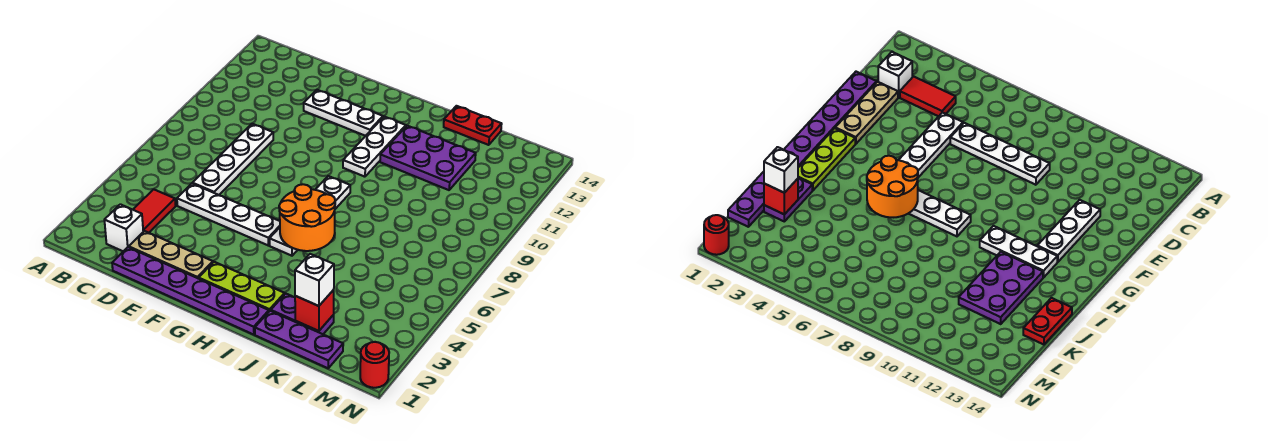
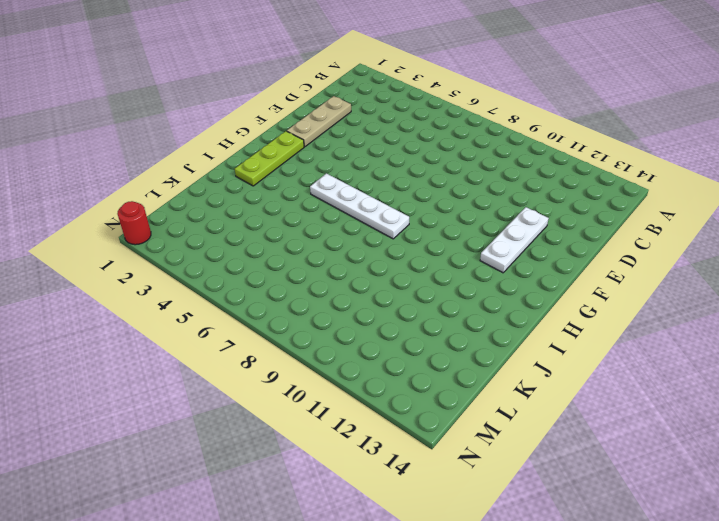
none -> white brick C2 level 1
none -> red tile C3:C4 level 1
none -> purple plate D1:I1 level 1

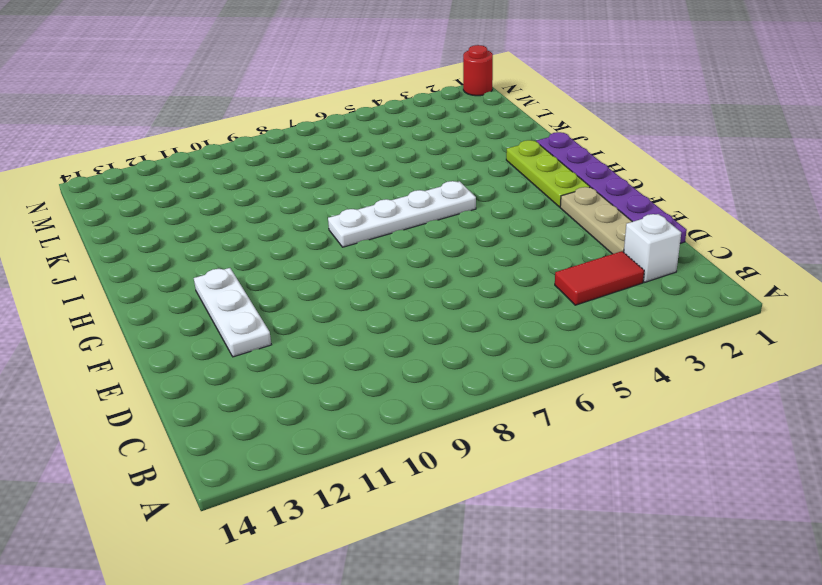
none -> white plate D5:G5 level 1
none -> white plate D6:D9 level 1
none -> white plate H10:H12 level 1

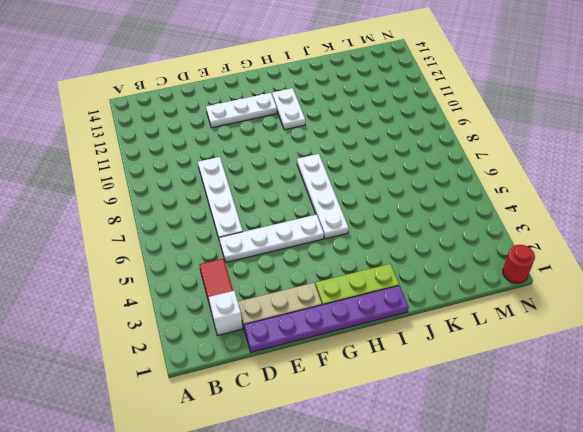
white plate H11:H12 level 1 -> white plate H10:H12 level 1
none -> purple plate I11:K12 level 1
none -> purple plate J1:L1 level 1
none -> purple plate J2:K2 level 1

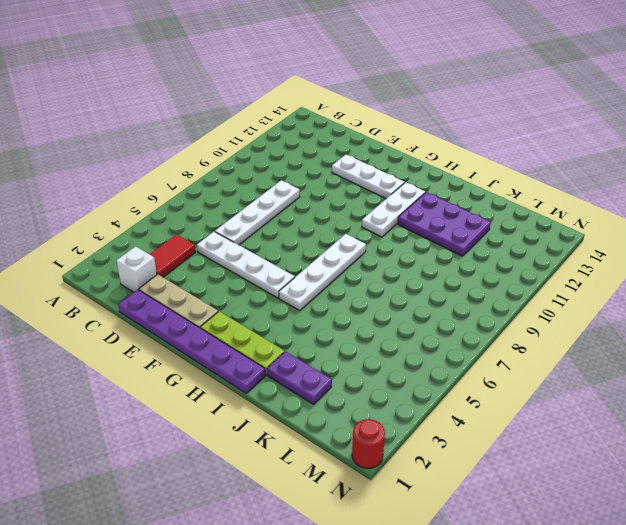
none -> purple plate J1:L1 level 1
none -> red plate J14:K14 level 1
none -> orange round brick H5:I6 level 2

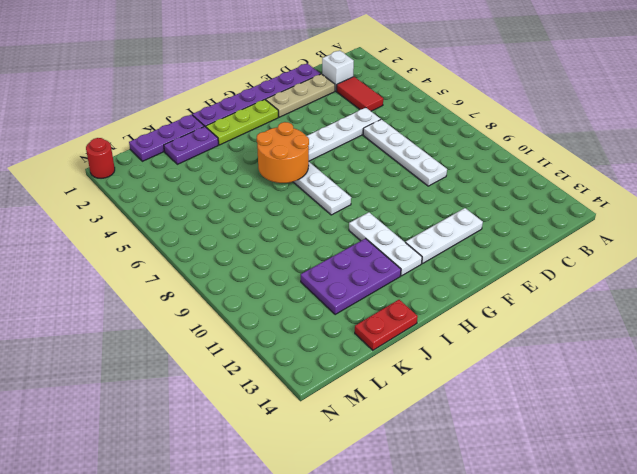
none -> red brick K2 level 2
none -> white brick K2 level 3

